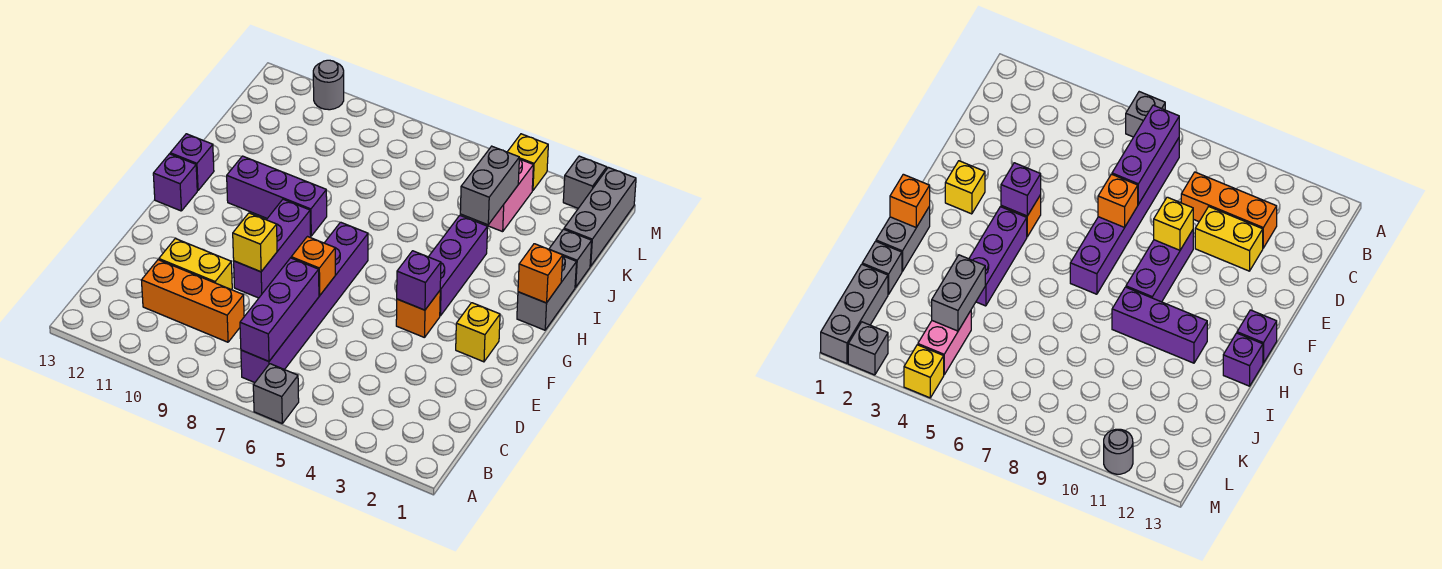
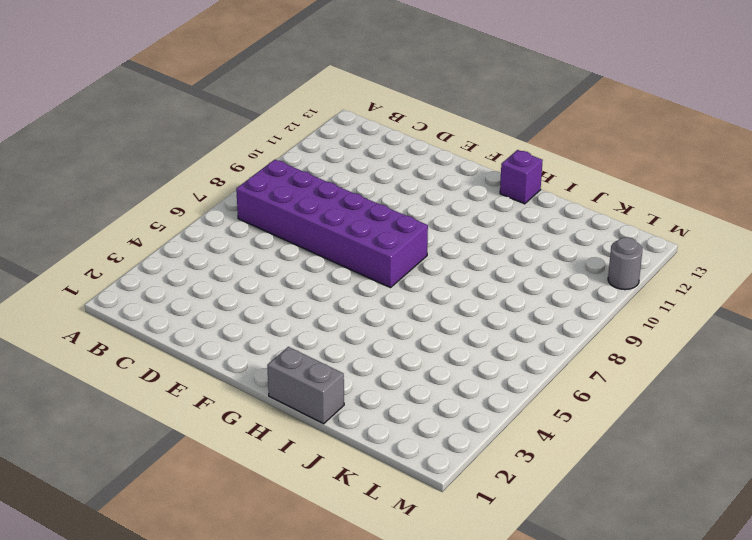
purple brick B7:G8 level 1 -> purple brick B7:G7 level 1
none -> grey brick A6 level 1
none -> orange brick C9:C11 level 1
none -> yellow brick D10:D11 level 1

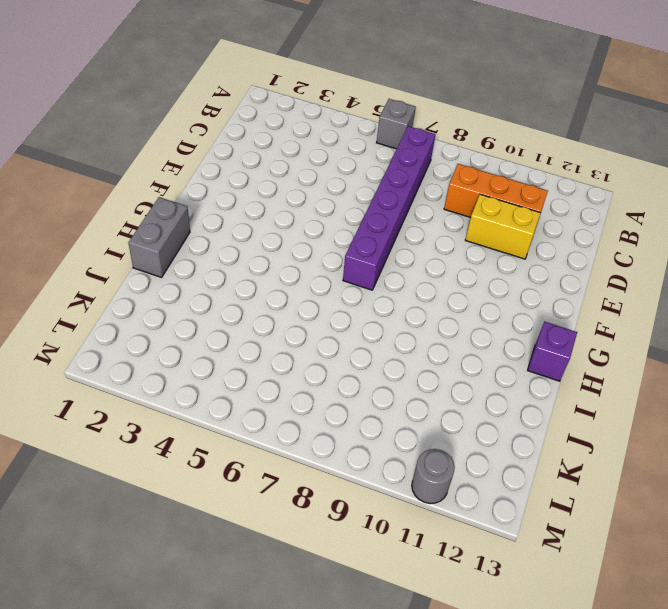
none -> purple brick E9:G9 level 1
none -> yellow brick F2 level 1
none -> orange brick F4 level 1

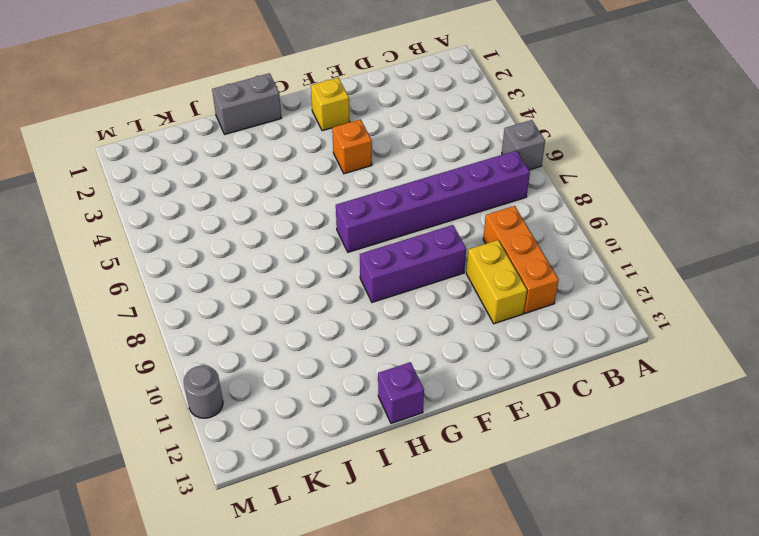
none -> purple brick G4:I4 level 1
none -> purple brick G13 level 1
none -> purple brick H9:H11 level 1

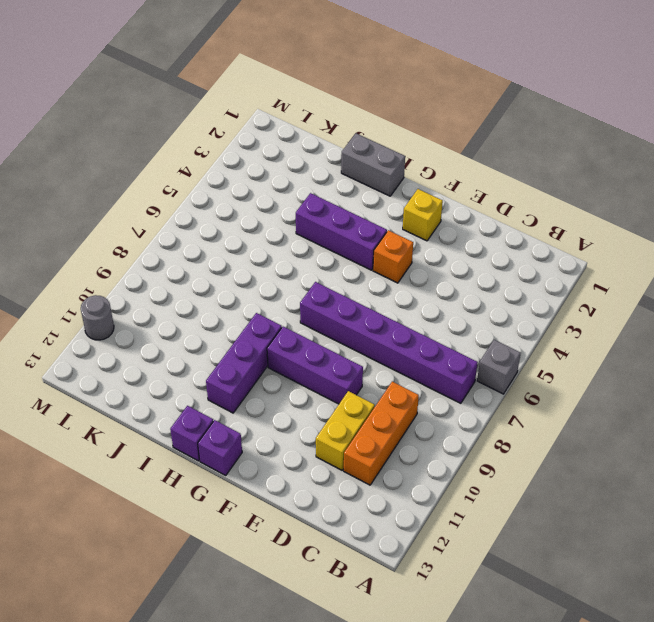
none -> grey brick J1 level 1
none -> grey brick K1:M1 level 1
none -> pink brick K4:L4 level 1

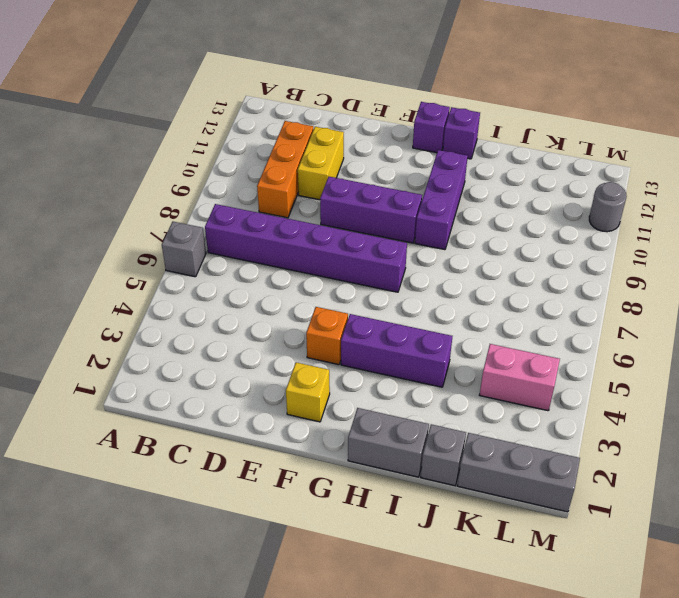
none -> grey brick M2 level 1
none -> yellow brick M4 level 1
none -> purple brick B7:D7 level 2

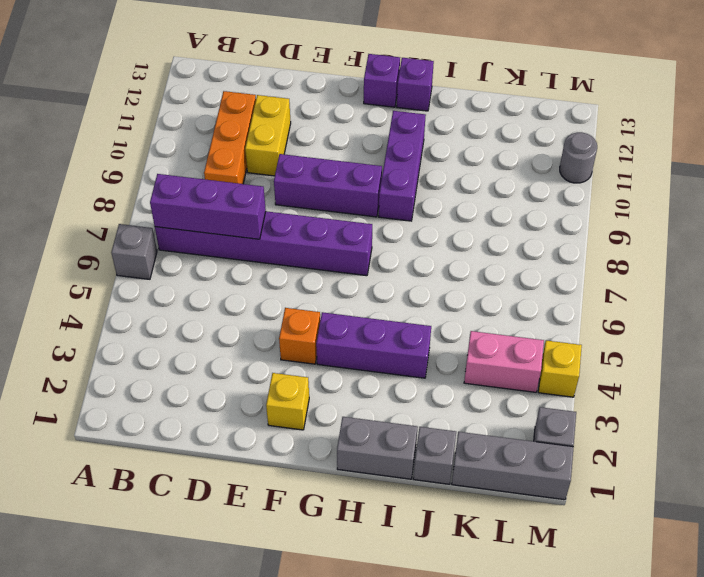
none -> orange brick E7 level 2
none -> yellow brick E9 level 2
none -> purple brick F4 level 2

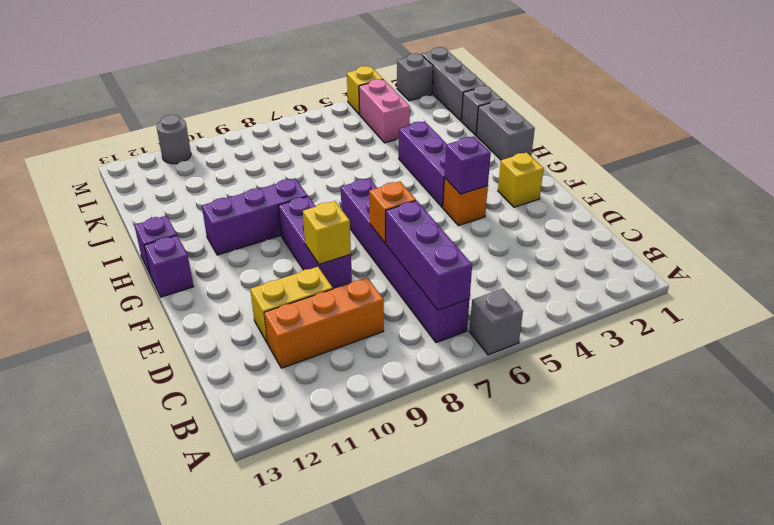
none -> orange brick H1 level 2
none -> grey brick J4:K4 level 2

